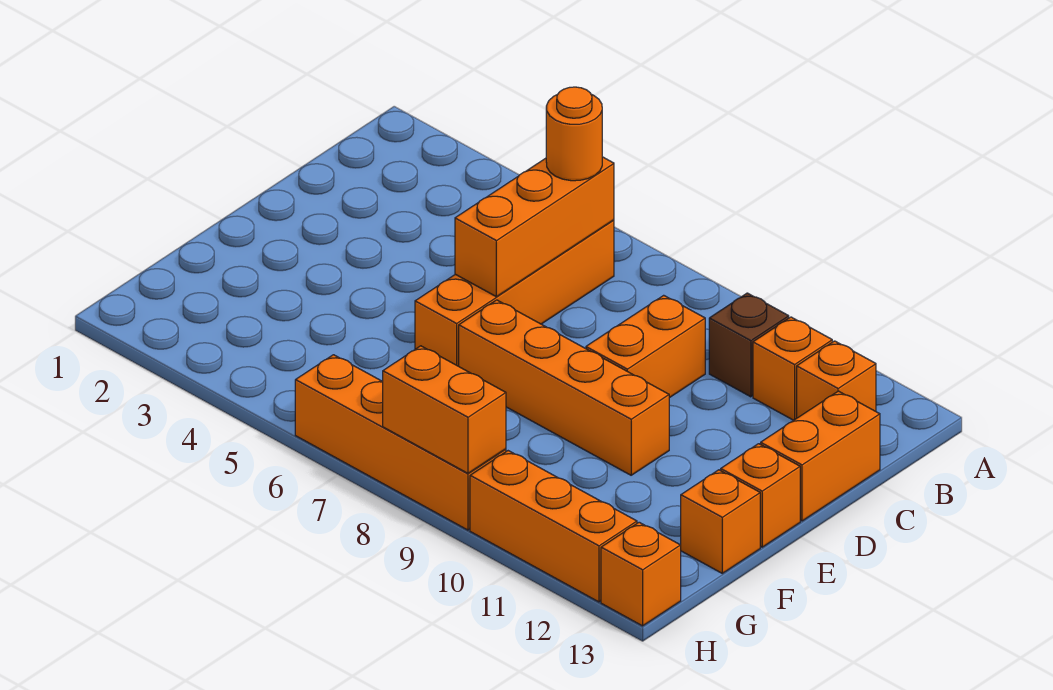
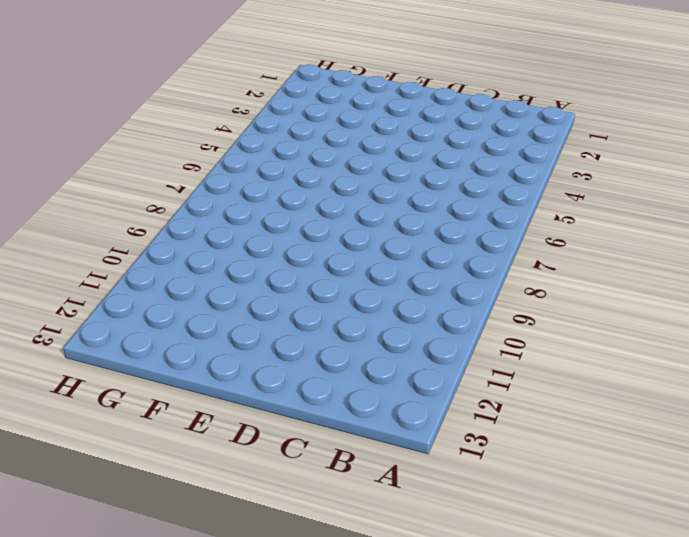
none -> orange brick B6:E6 level 1
none -> brown brick B10 level 1
none -> orange brick B11 level 1

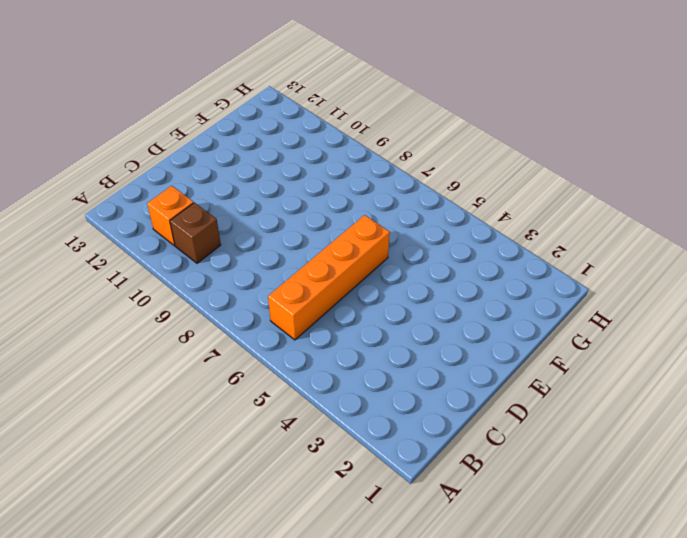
none -> orange brick B12 level 1
none -> orange brick C9:D9 level 1
none -> orange brick C13:D13 level 1

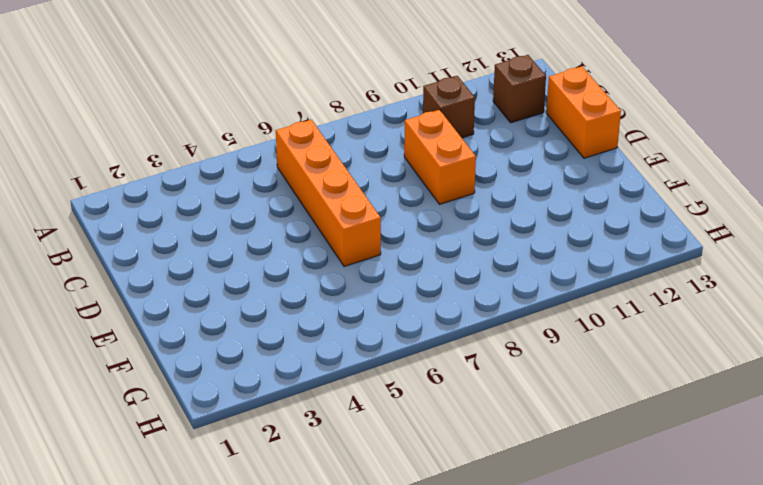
brown brick B12 level 1 -> orange brick B12 level 1
none -> orange brick B11 level 1
none -> orange brick E7:E10 level 1
none -> orange brick E13 level 1

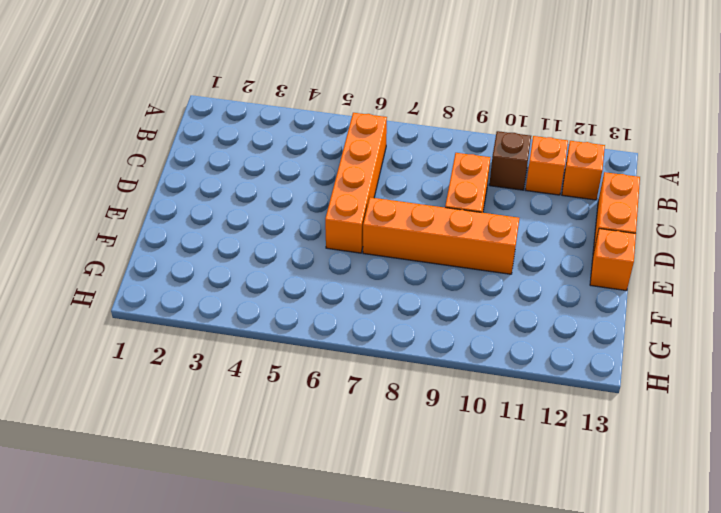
none -> orange brick F13 level 1
none -> orange brick H6:H9 level 1
none -> orange brick H10:H12 level 1

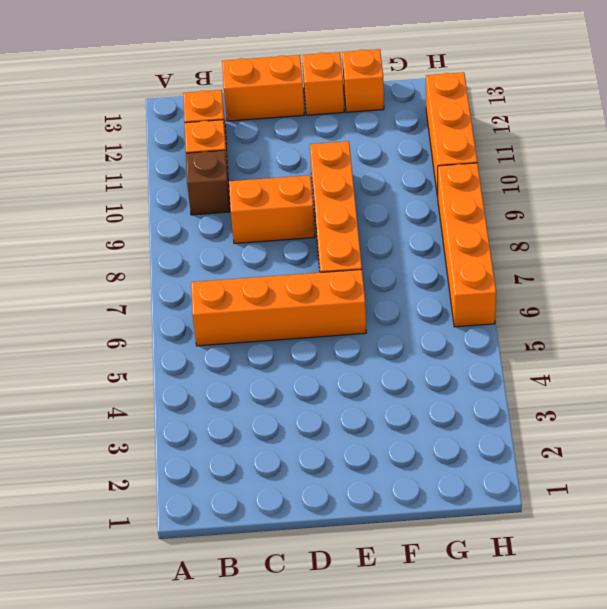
none -> orange brick H13 level 1
none -> orange brick B6:D6 level 2
none -> orange brick H8:H9 level 2

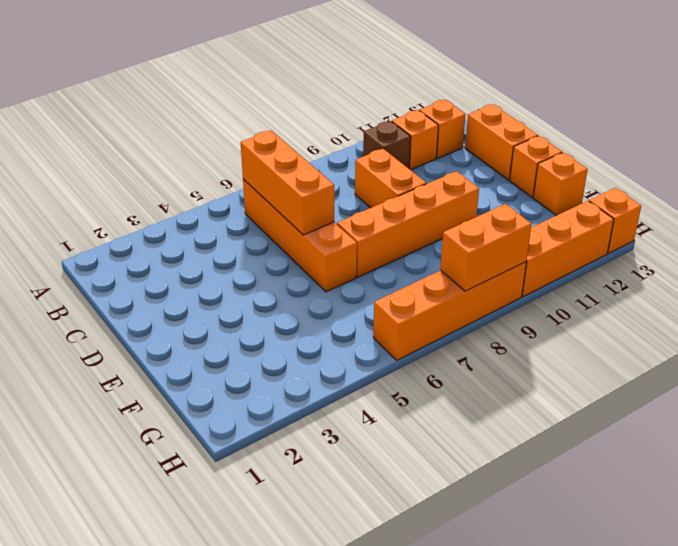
none -> orange round brick B6 level 3

